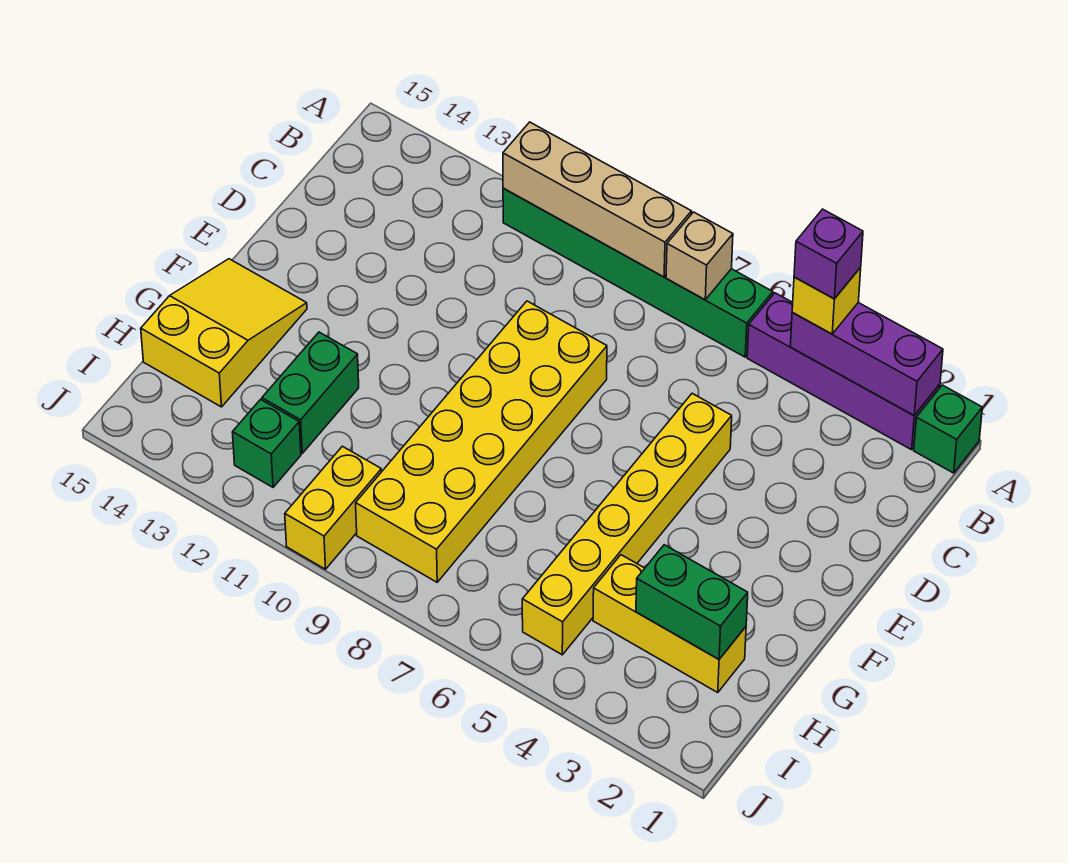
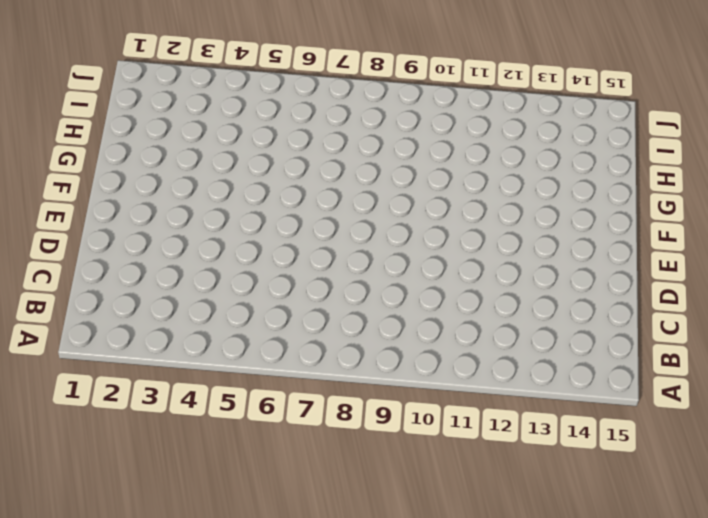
none -> green brick A1 level 1
none -> purple brick A2:A5 level 1
none -> green brick A6:A11 level 1

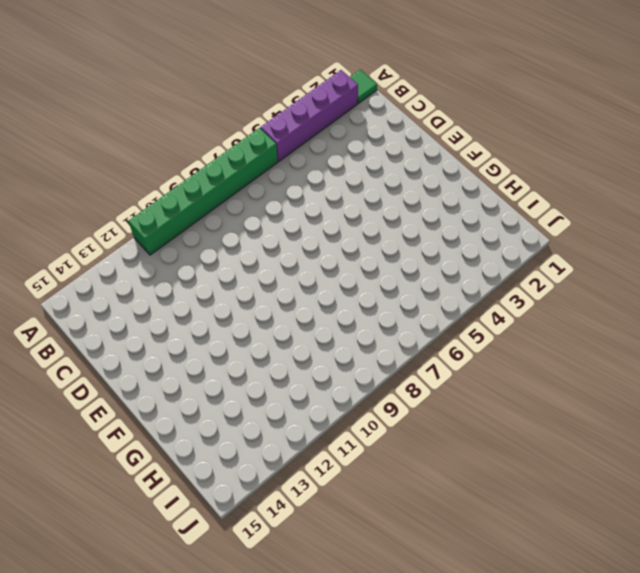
green tile A1 level 1 -> green brick A1 level 1
none -> yellow brick D5:I5 level 1
none -> yellow brick D8:I9 level 1
none -> yellow slope F14:H15 level 1 top H

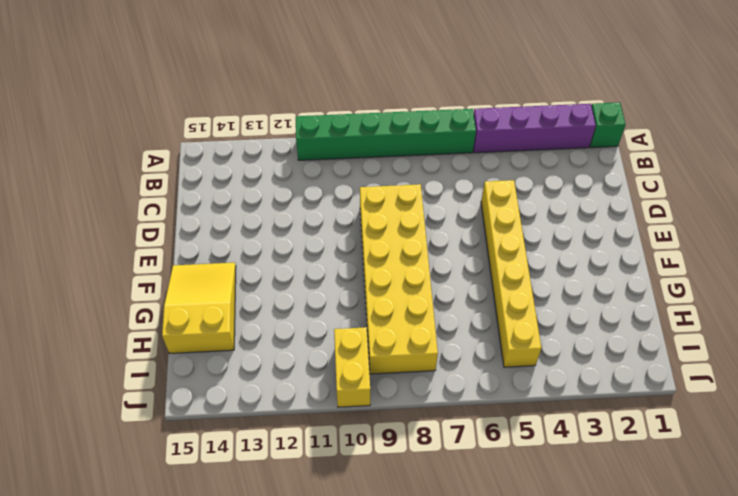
none -> green brick G12:H12 level 1
none -> yellow brick H2:H4 level 1
none -> green brick I12 level 1

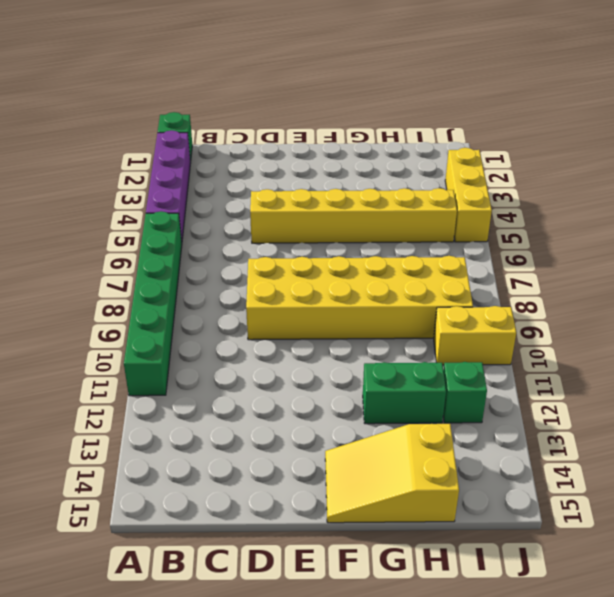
yellow brick J3:J5 level 1 -> yellow brick H2:H4 level 1
none -> purple brick A2:A4 level 2
none -> tan brick A7 level 2
none -> tan brick A8:A11 level 2

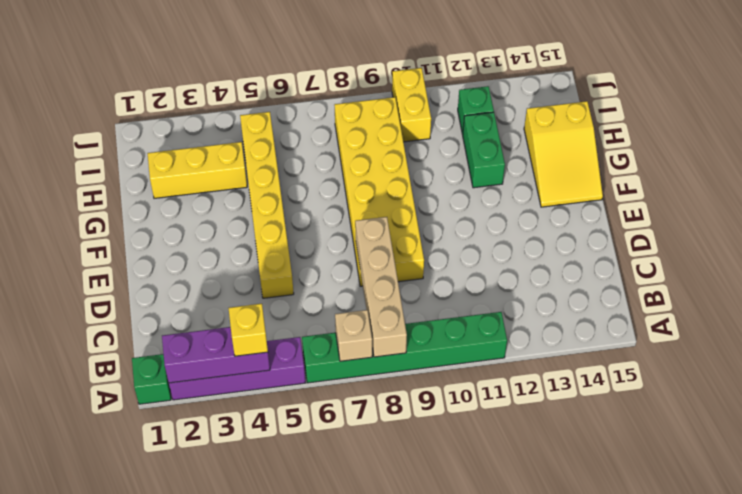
tan brick A8:D8 level 2 -> tan brick A8:A11 level 2
none -> green brick H2:H3 level 2
none -> purple brick A4 level 4

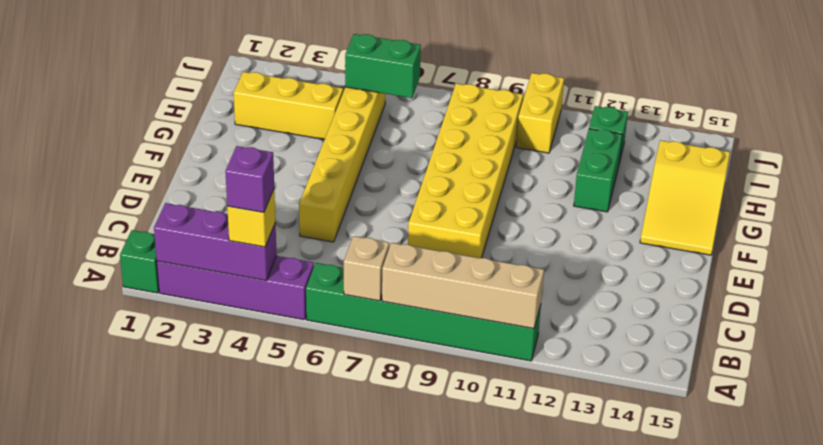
green brick I5:I6 level 2 -> green brick H2:H3 level 2

